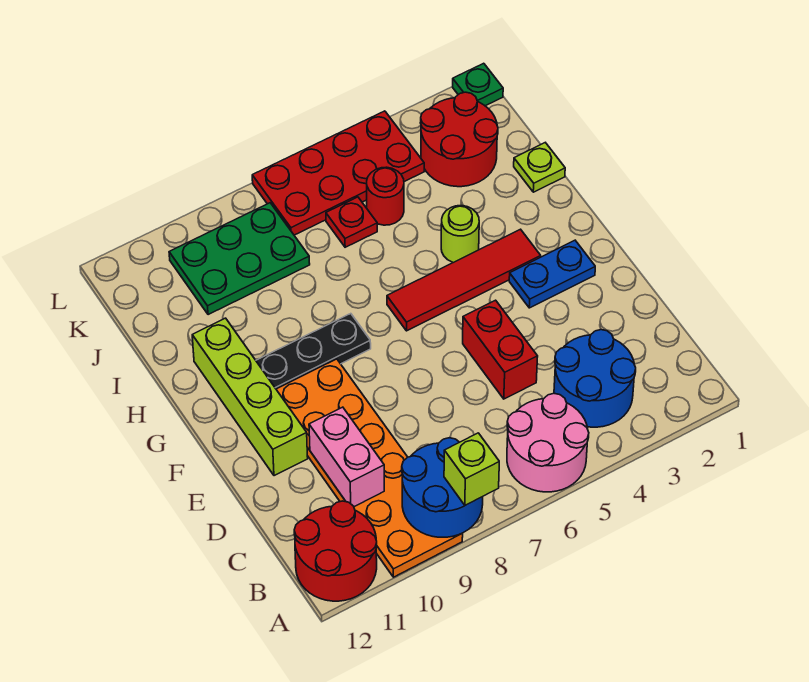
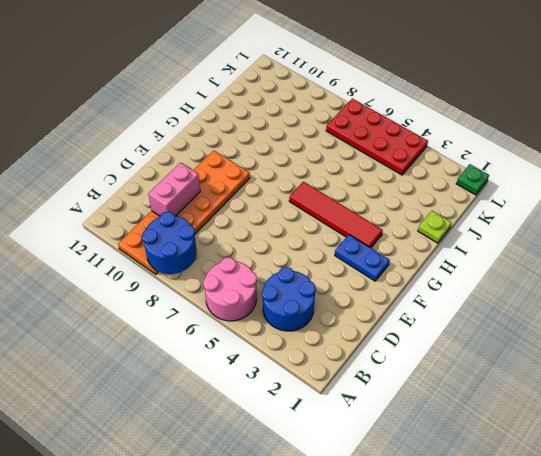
none -> red round brick A11:B12 level 1
none -> red brick D5:E5 level 1
none -> lime brick E11:H11 level 1

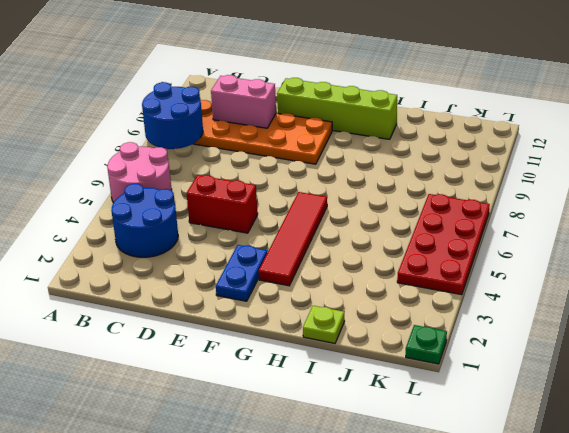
none -> red round brick A11:B12 level 1
none -> black plate G8:G10 level 1
none -> lime round brick H4 level 1

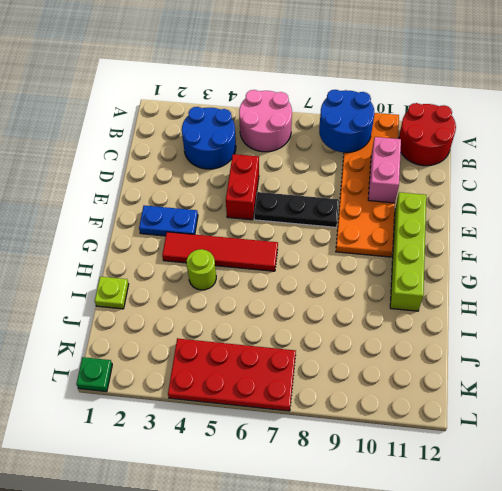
black plate E6:E8 level 1 -> black plate G8:G10 level 1
none -> red round brick J2:K3 level 1
none -> red round brick J5 level 1
none -> red plate J6 level 1

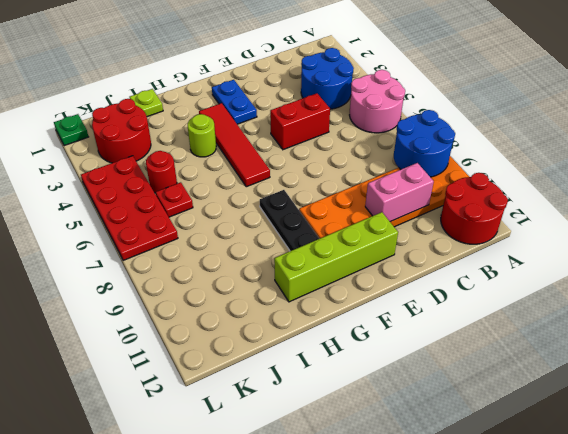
none -> green plate J8:K10 level 1
none -> lime brick A8 level 3

